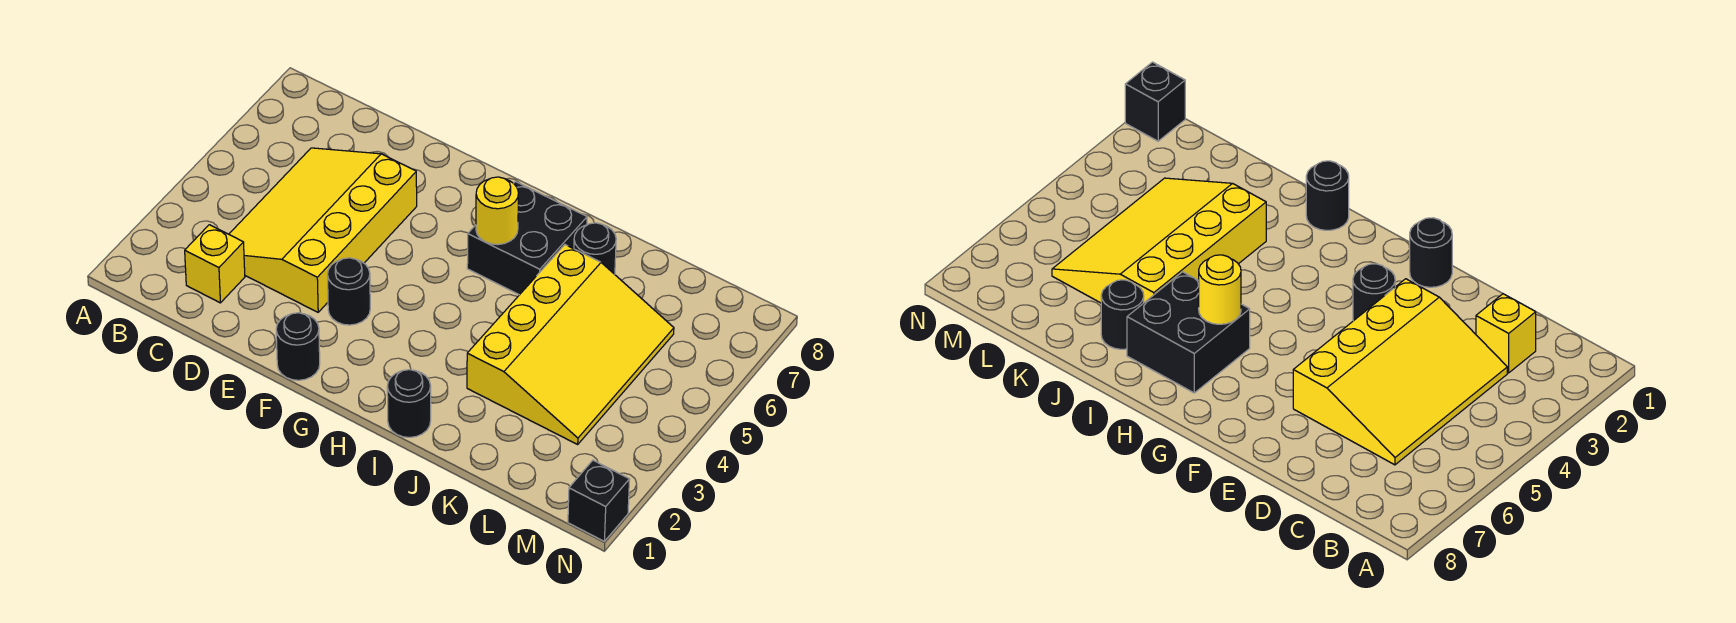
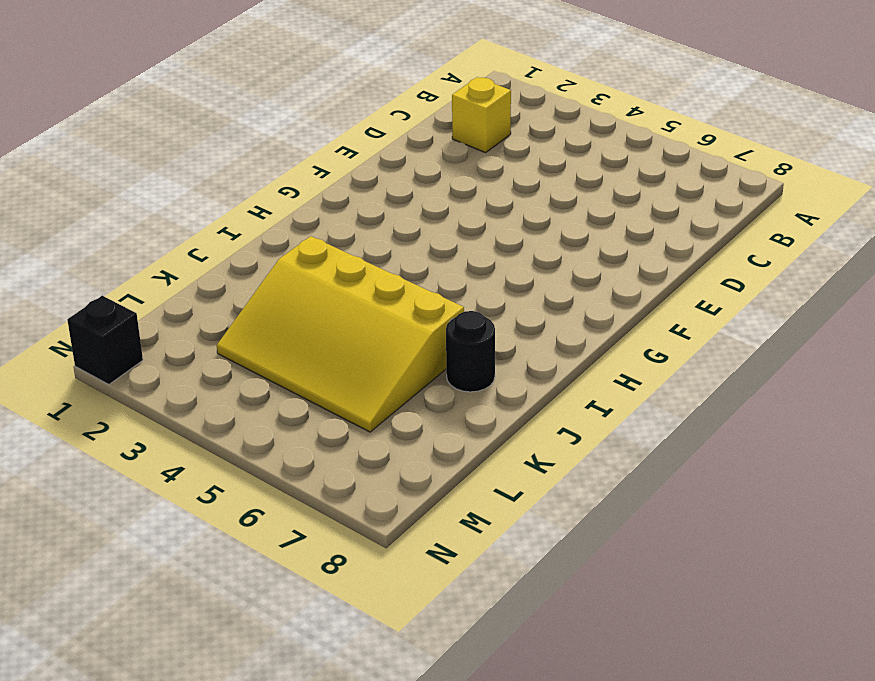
none -> yellow slope C3:E6 level 1 top E
none -> black round brick F1 level 1

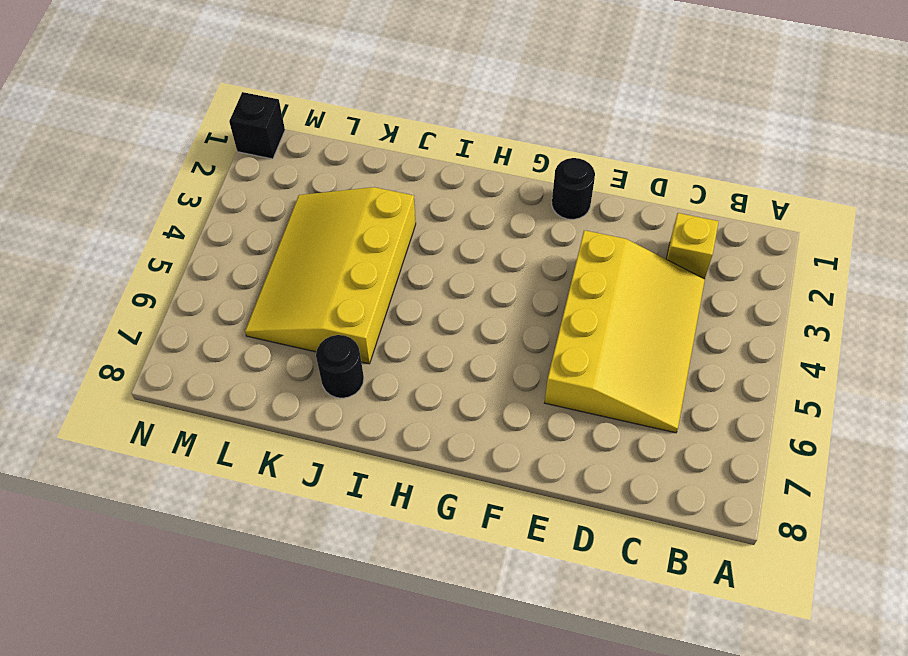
none -> black round brick F3 level 1
none -> black brick H6:I7 level 1

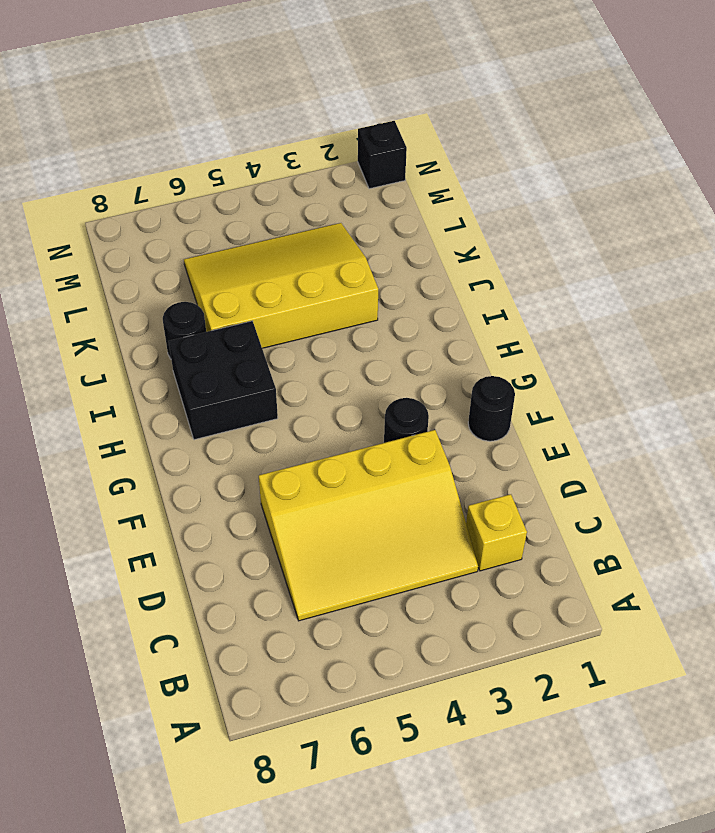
none -> black round brick I1 level 1
none -> yellow round brick H6 level 2

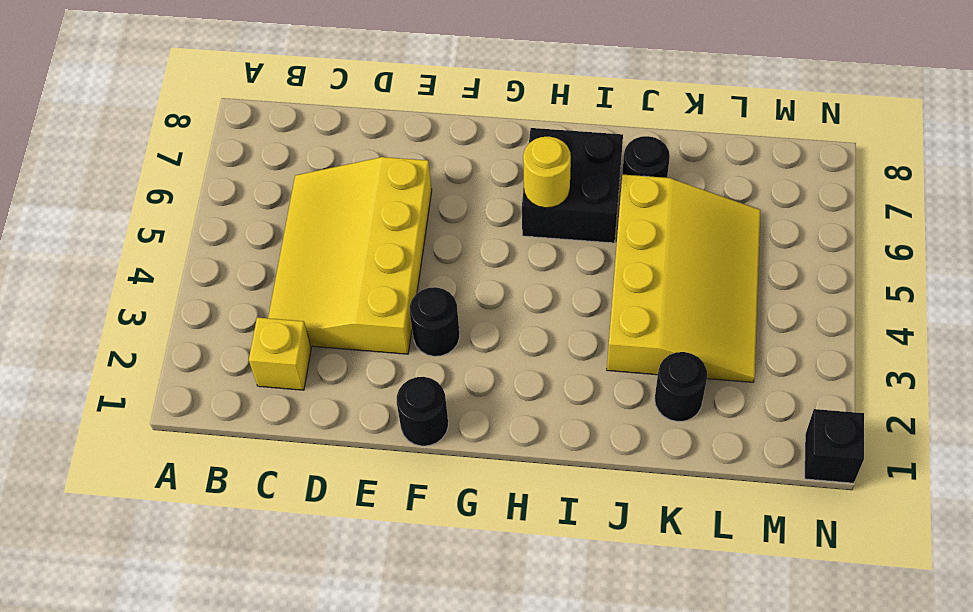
black round brick K2 level 1 -> black round brick I1 level 1

